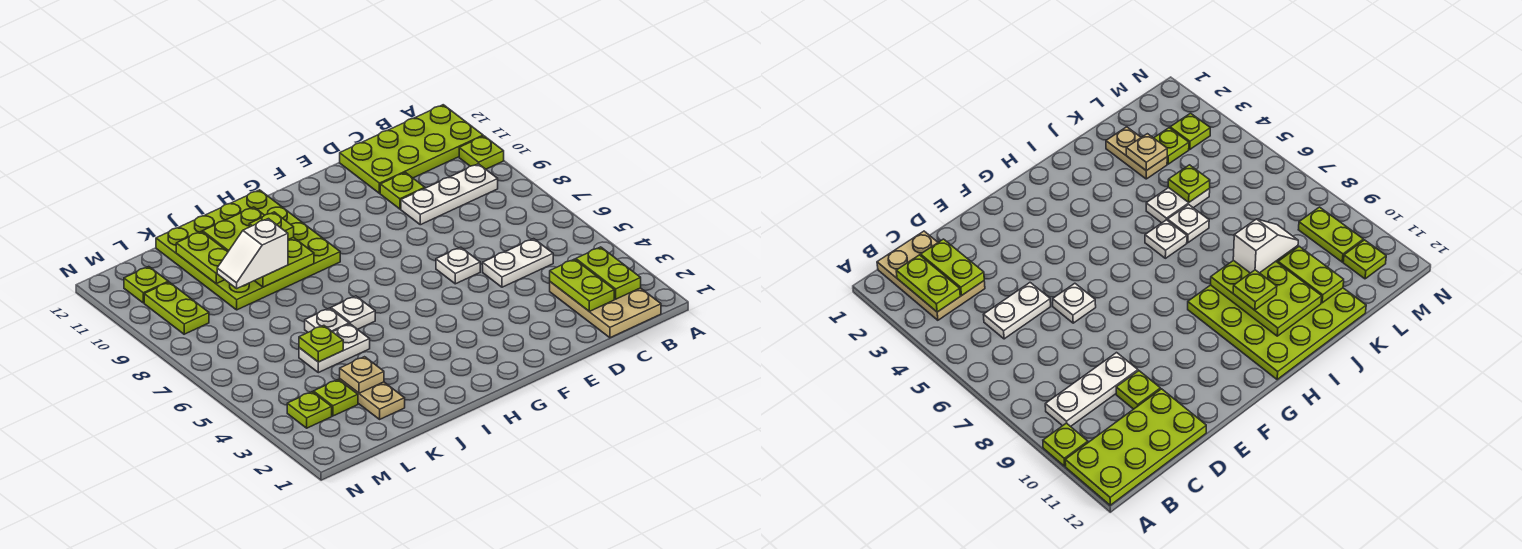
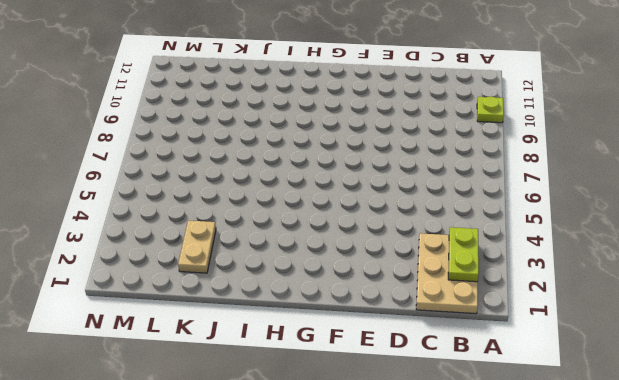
none -> lime plate A11:D12 level 1
none -> white plate B9:D9 level 1
none -> white plate C5:D5 level 1

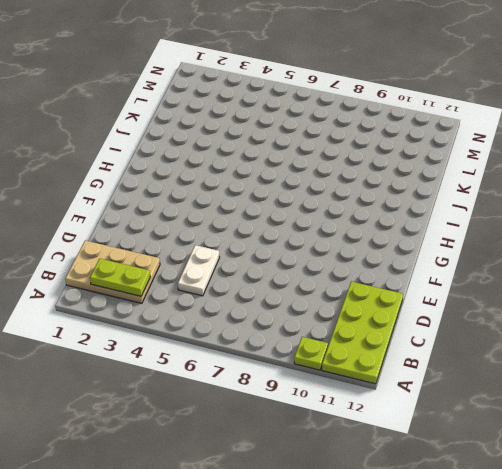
none -> white plate B9:D9 level 1
none -> lime plate D10 level 1
none -> white plate E6 level 1

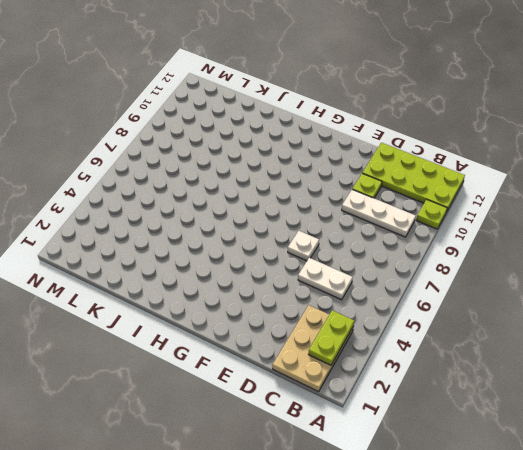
none -> lime plate H9:K12 level 1
none -> white plate I6 level 1
none -> white plate J5:K5 level 1

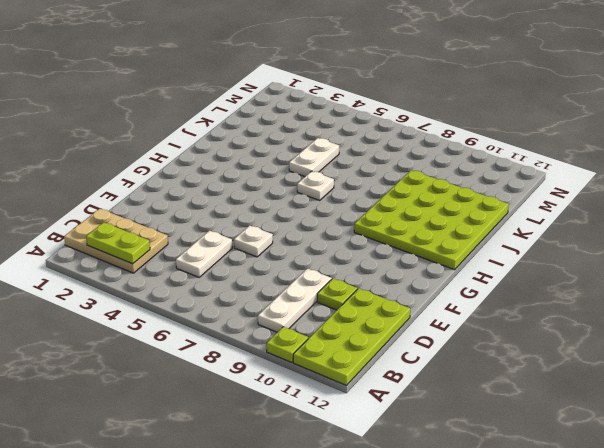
none -> white plate J6 level 1
none -> tan plate K2:K3 level 1
none -> lime plate L3 level 1

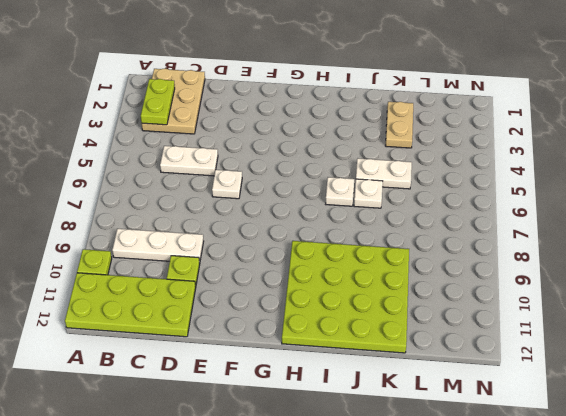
none -> lime plate L3 level 1
none -> lime plate M3 level 1
none -> lime plate M9:M10 level 1

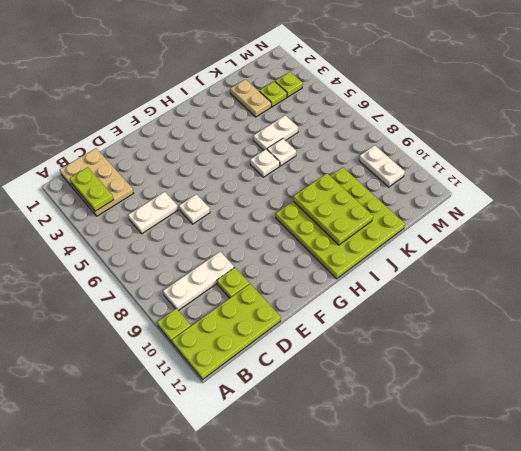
white plate M9:M10 level 1 -> lime plate M9:M10 level 1
none -> lime plate M11 level 1
none -> lime plate C2:C3 level 2
none -> tan plate K3 level 2

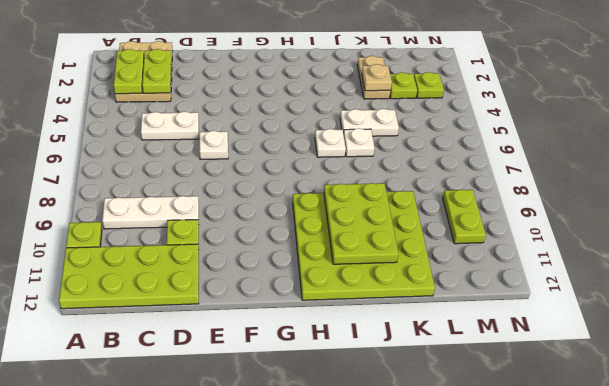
none -> lime plate M11 level 1
none -> lime plate K5 level 2
none -> lime plate K10:K11 level 2

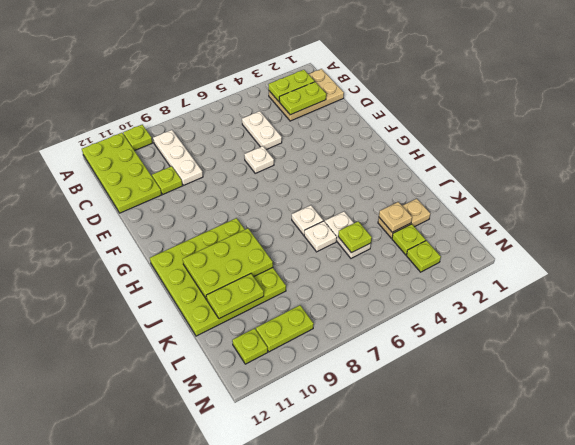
none -> lime plate I10 level 3
none -> white slope J9:K9 level 3 top J

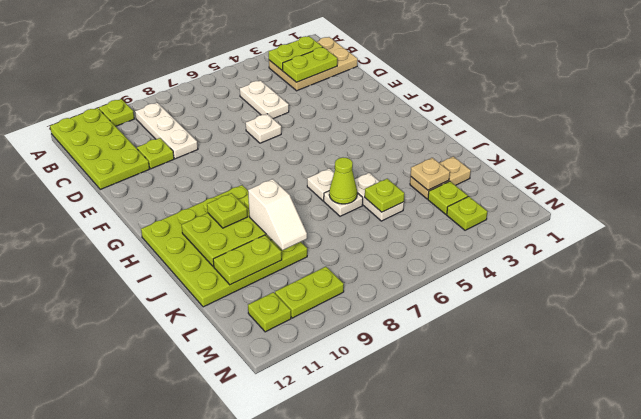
lime cone J6 level 2 -> none

